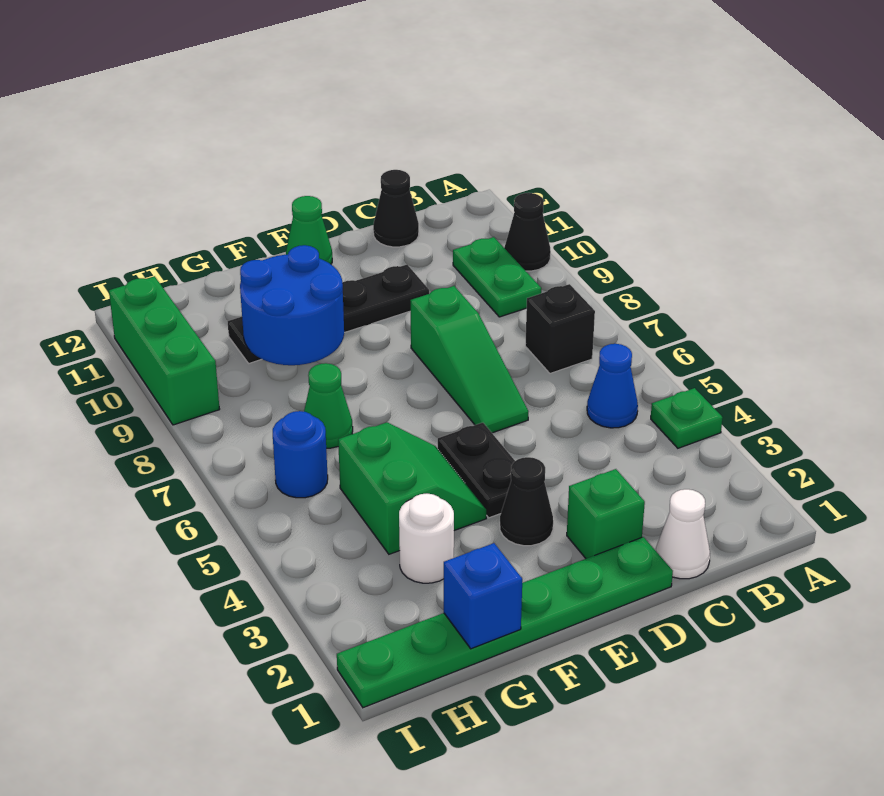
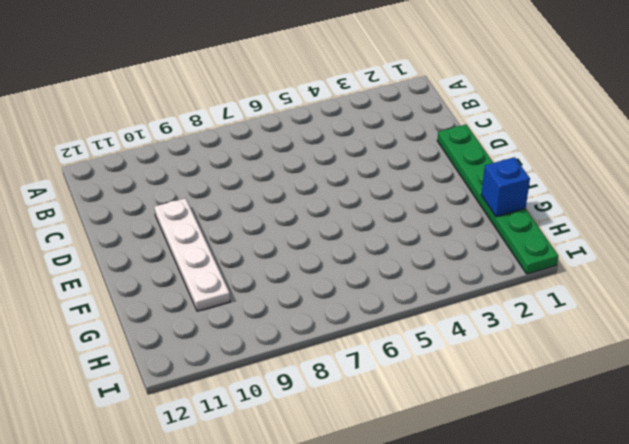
white plate D10:G10 level 1 -> black plate D10:G10 level 1
none -> green plate A4 level 1
none -> black cone A10 level 1
none -> blue cone B5 level 1

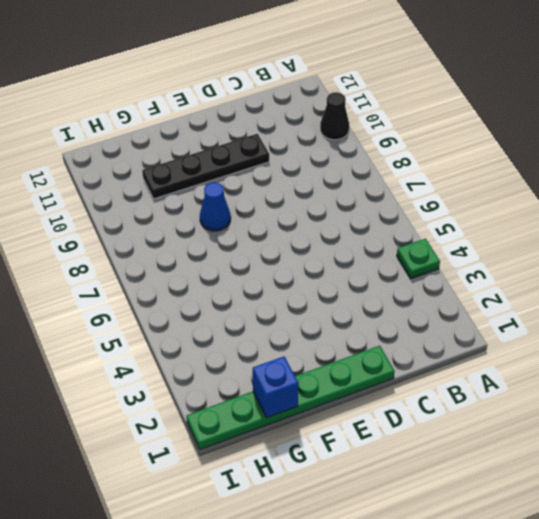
blue cone F8 level 1 -> blue cone B5 level 1
none -> black brick B7 level 1
none -> green plate B9:B10 level 1
none -> white cone C1 level 1

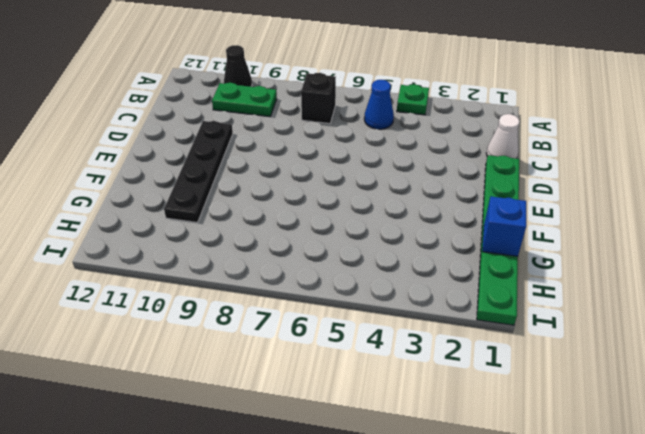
none -> black cone C12 level 1
none -> green brick D2 level 1
none -> green slope D6:D8 level 1 top 8

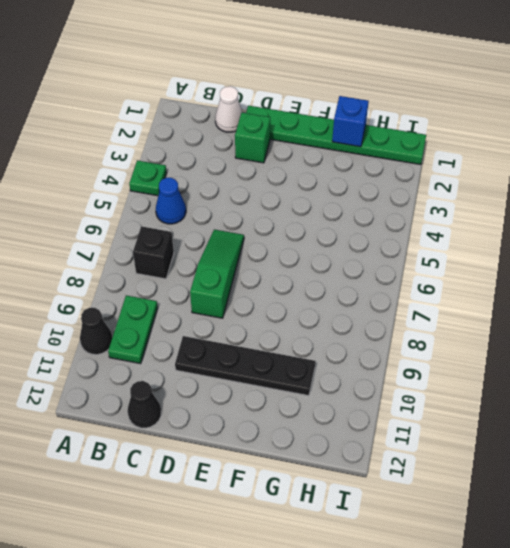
none -> black cone E3 level 1
none -> black plate E4:E5 level 1
none -> green cone E12 level 1

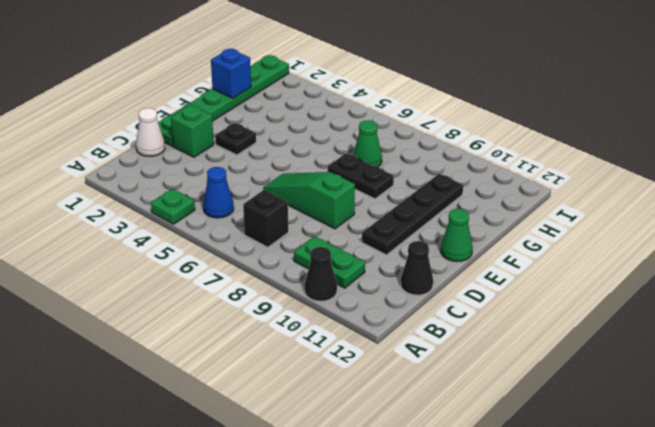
black plate E3 level 1 -> black cone E3 level 1
black plate F7:F8 level 1 -> black plate E4:E5 level 1
none -> green slope F4:G5 level 1 top G
none -> white round brick G3 level 1
none -> blue round brick H6 level 1

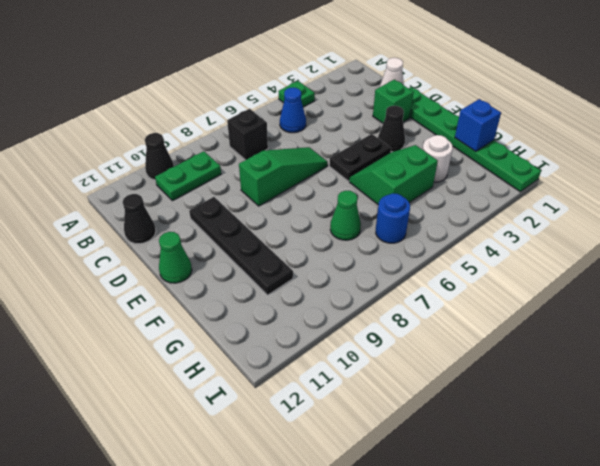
none -> green brick I9:I11 level 1
none -> blue round brick F9:G10 level 2

